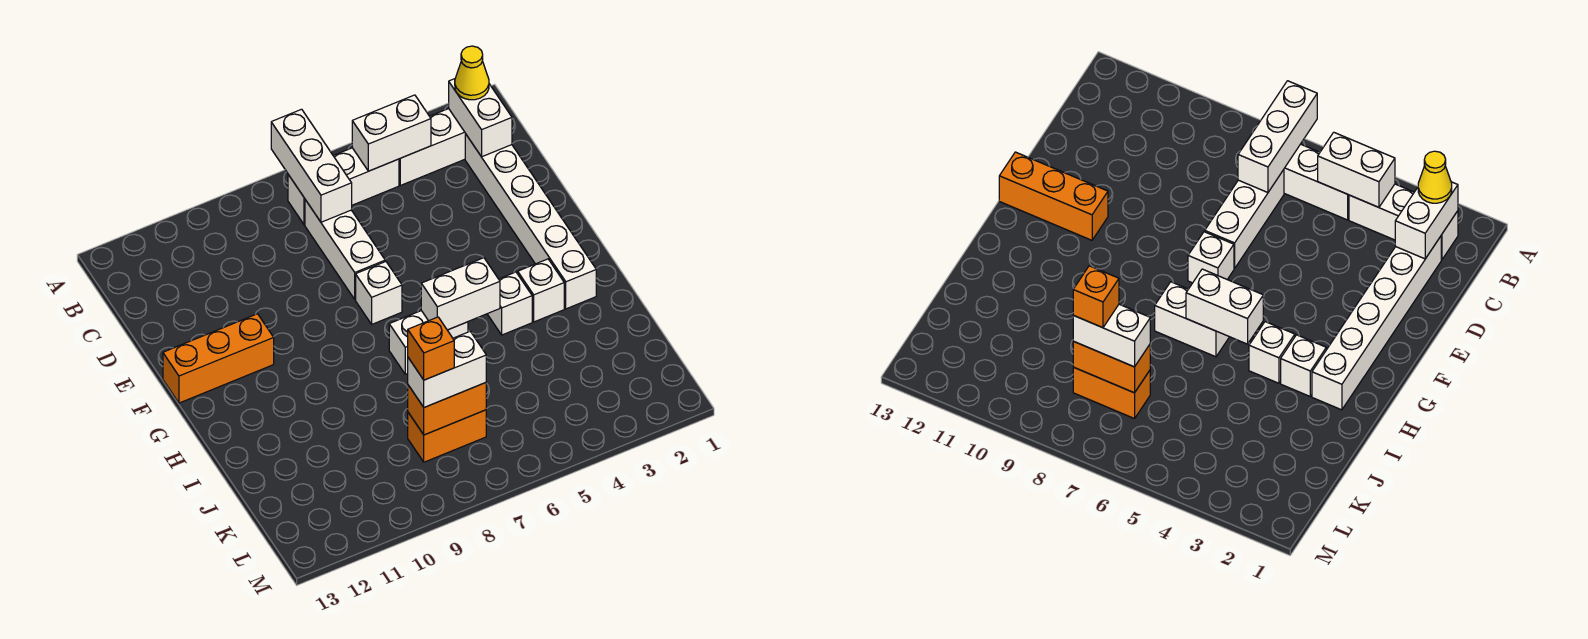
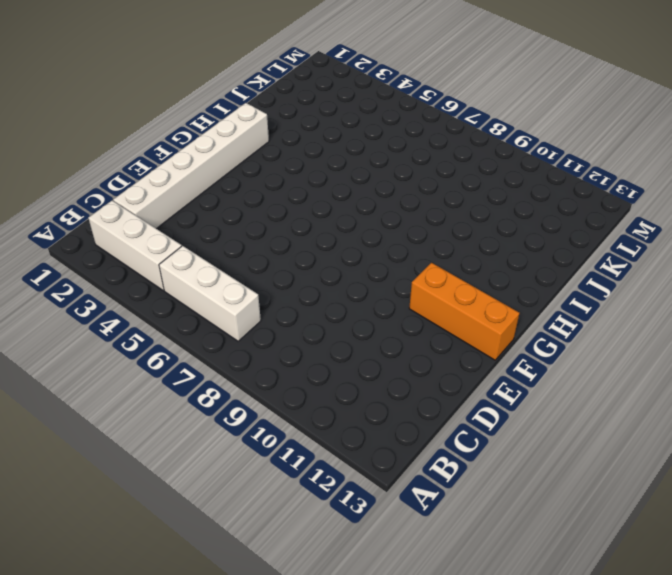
none -> white brick C7:E7 level 1
none -> white brick F7 level 1
none -> white brick H3 level 1

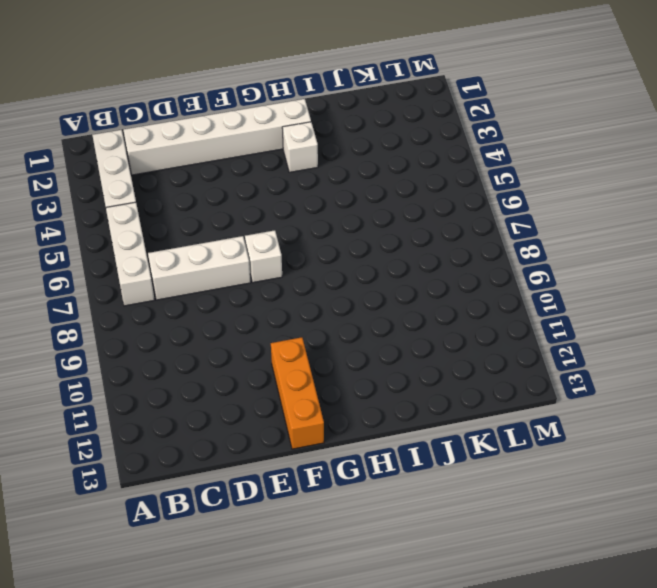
none -> white brick H4 level 1
none -> white brick H6:H7 level 1
none -> orange brick K7:K8 level 1

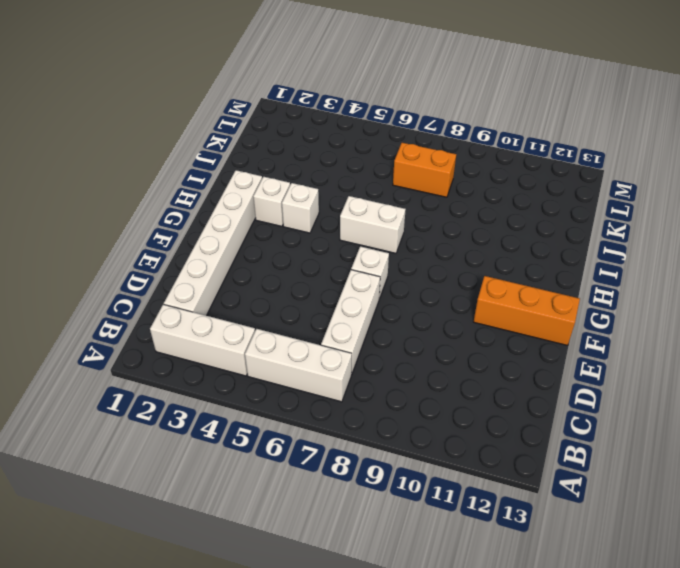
none -> white brick A7:C7 level 2
none -> white brick B2:C2 level 2
none -> white brick B4:B5 level 2

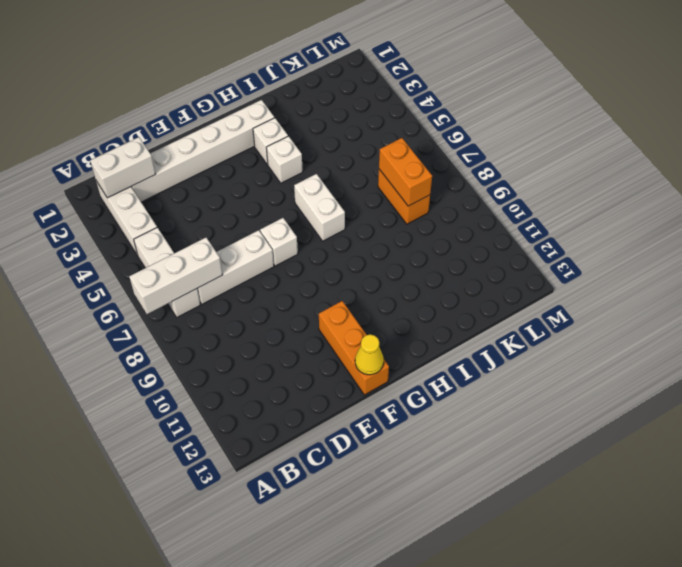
yellow cone F13 level 2 -> yellow cone B2 level 3
none -> white brick B4:B5 level 2
none -> white brick H5:H6 level 2
none -> white brick K7:K8 level 3

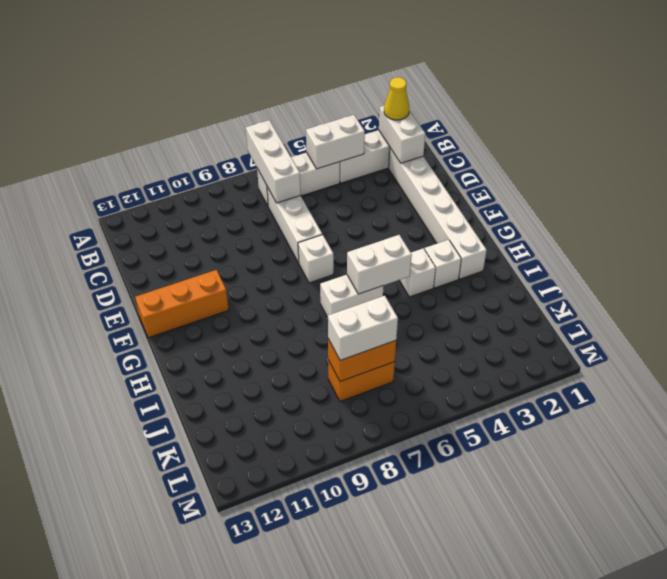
none -> orange brick K8 level 4

